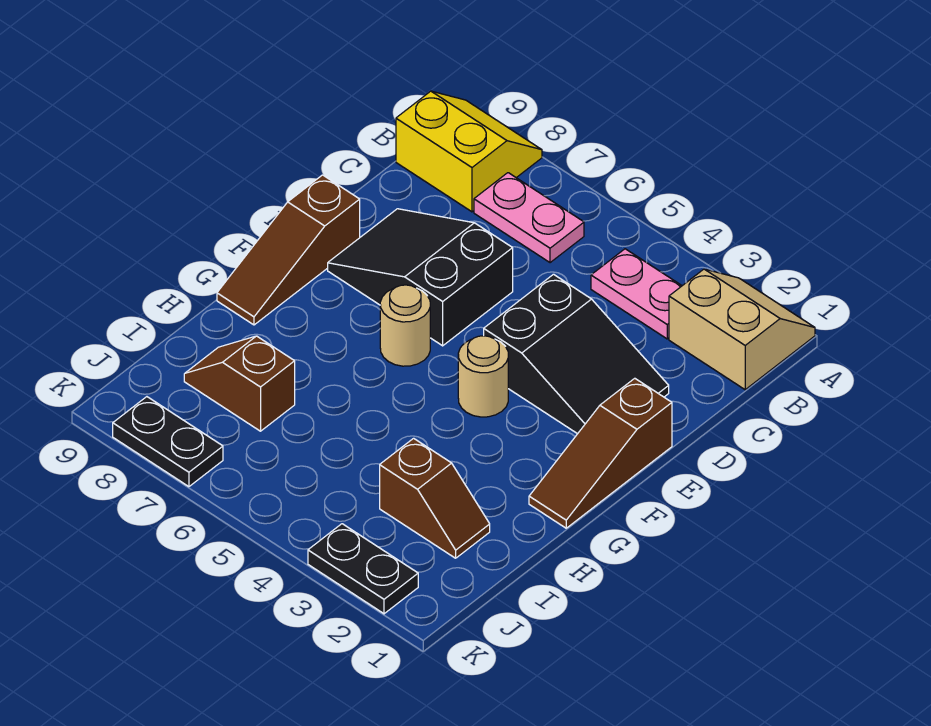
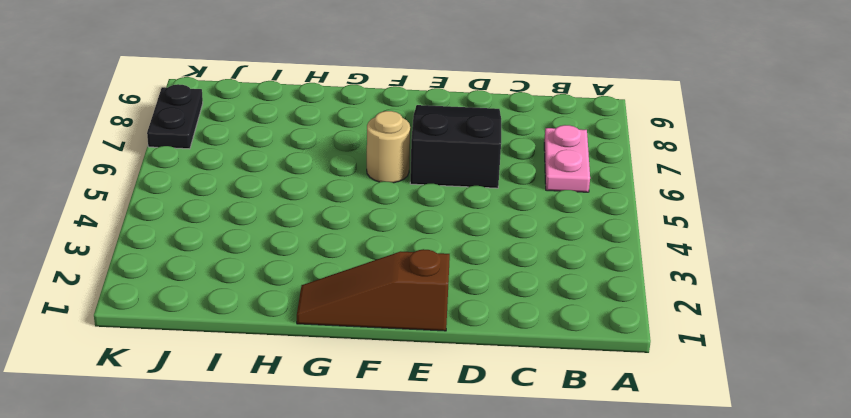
none -> tan slope A1:B2 level 1 top B
none -> yellow slope A8:B9 level 1 top B
none -> pink plate B3:B4 level 1

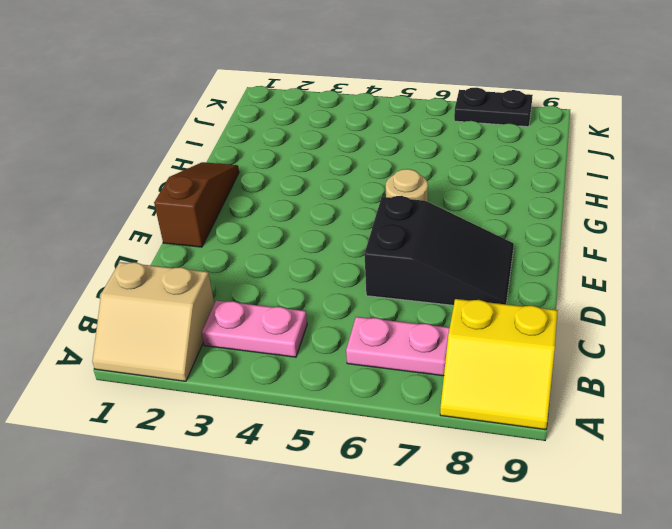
none -> black slope D2:E4 level 1 top 4
none -> brown slope E9:G9 level 1 top E
none -> tan round brick F4 level 1

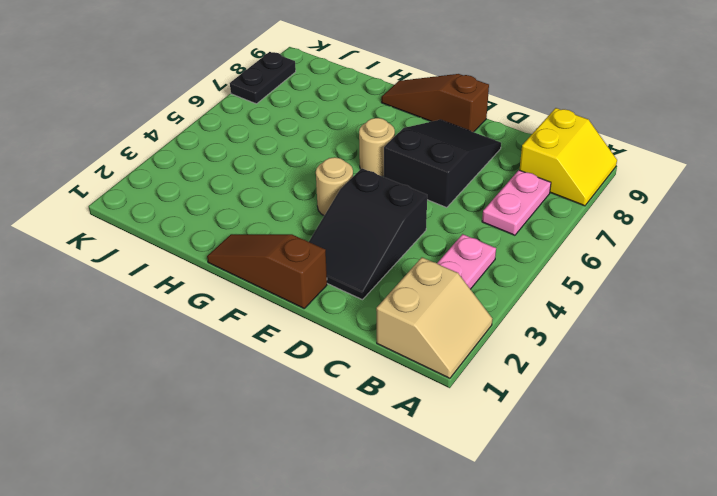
none -> brown slope I2:I3 level 1 top 3
none -> brown slope I7:I8 level 1 top 7
none -> black plate K2:K3 level 1

